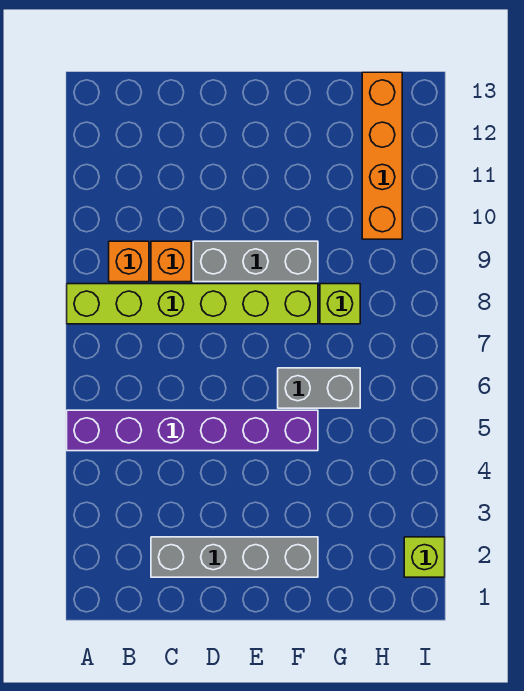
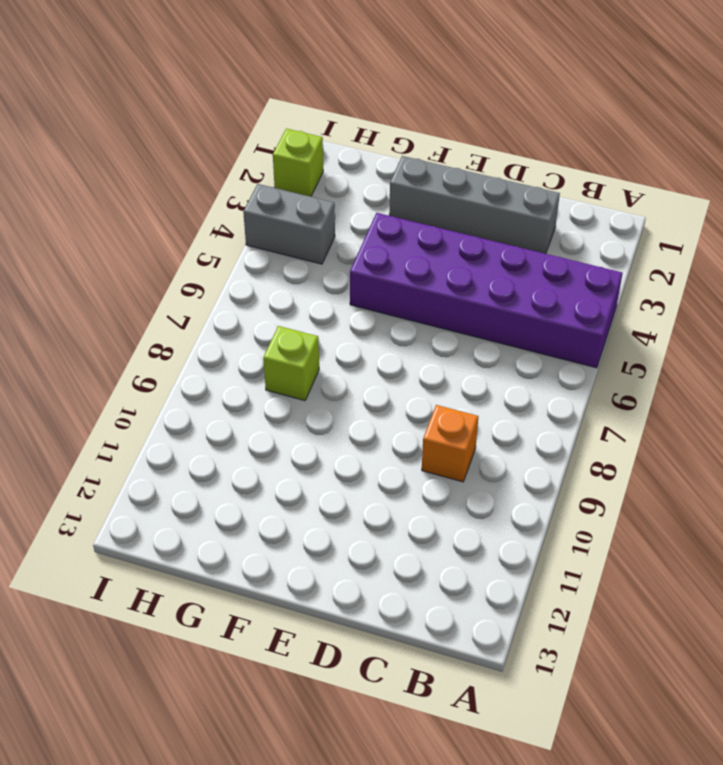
purple brick A4:F5 level 1 -> purple brick A5:F5 level 1
grey brick H4:I4 level 1 -> grey brick F6:G6 level 1
none -> lime brick A8:F8 level 1
none -> orange brick B9 level 1

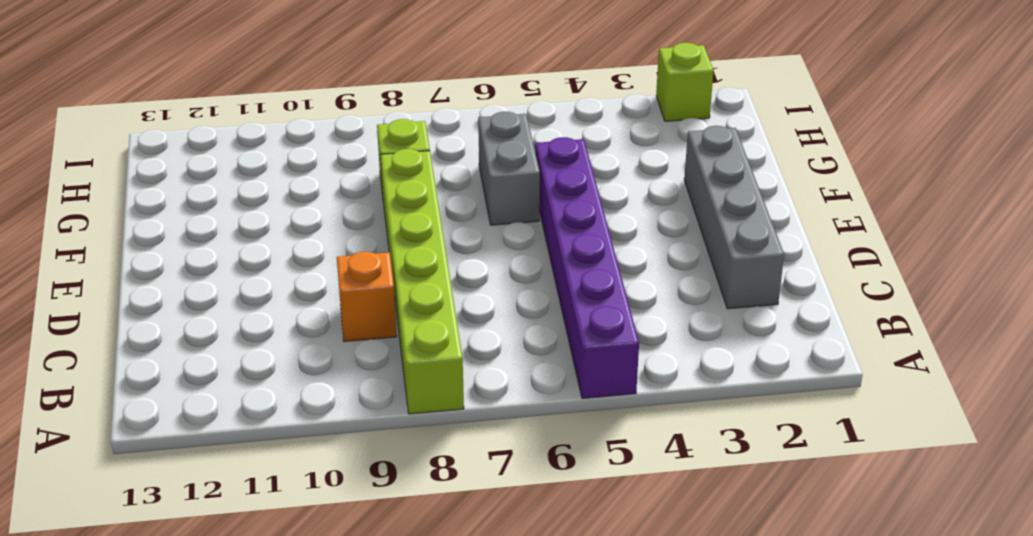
none -> orange brick B9 level 1
none -> grey brick D9:F9 level 1

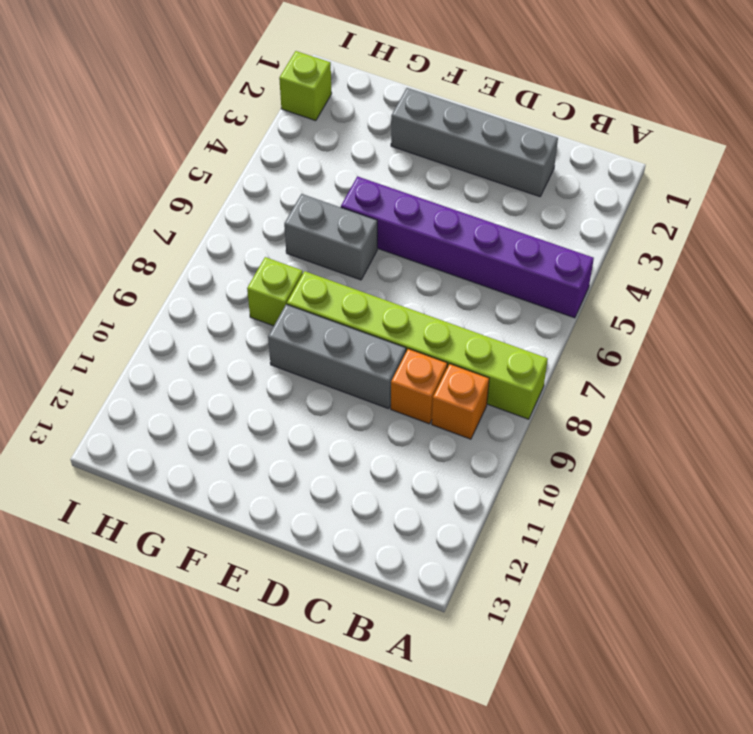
none -> orange brick H10:H13 level 1

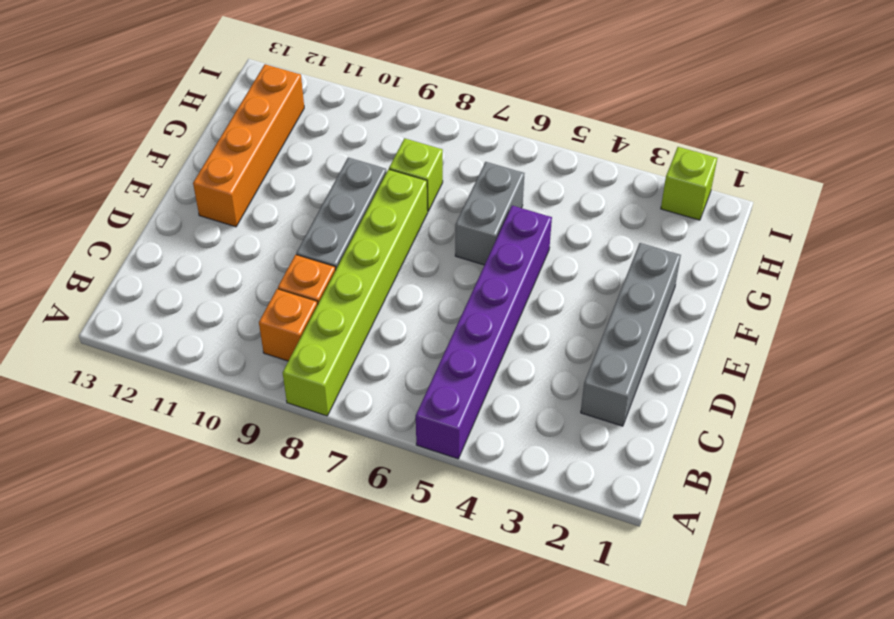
orange brick E12:H12 level 1 -> orange brick H10:H13 level 1

